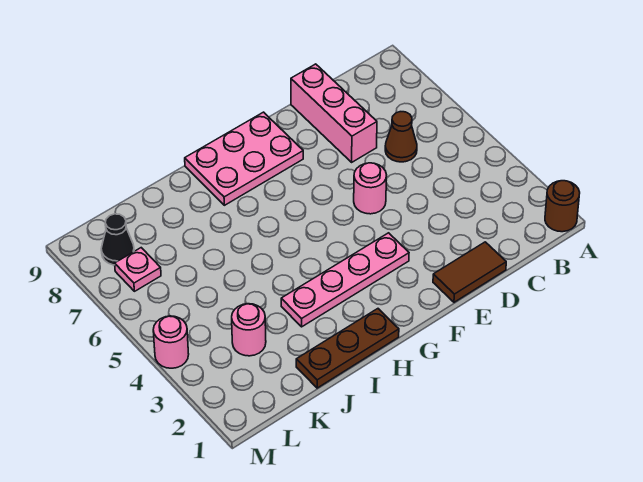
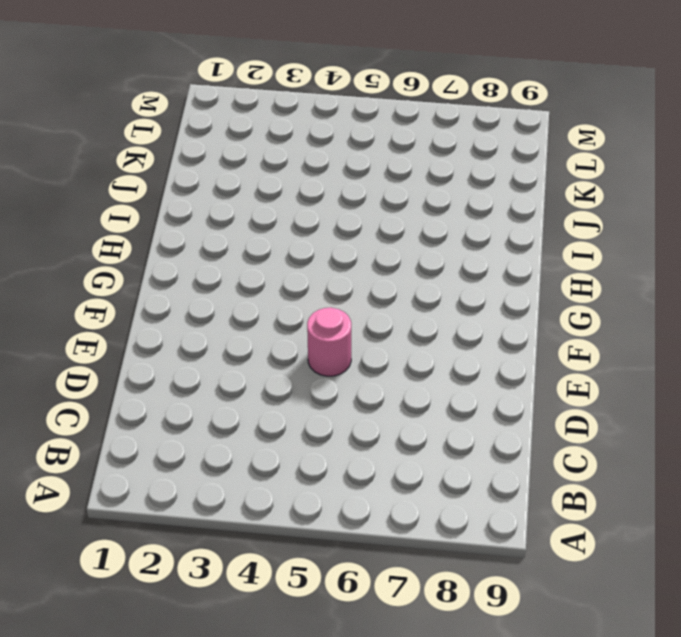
none -> brown round brick A1 level 1
none -> brown cone C6 level 1
none -> brown tile D1:E1 level 1

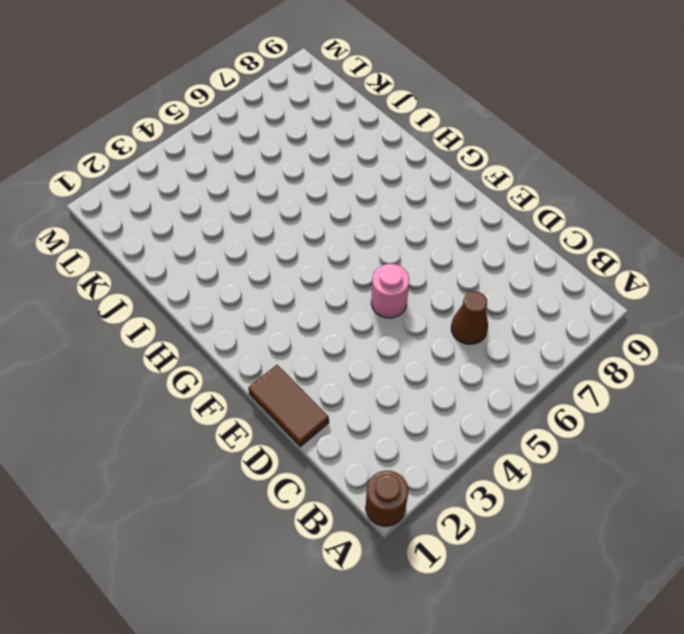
none -> pink brick D7:D9 level 1
none -> pink plate F3:I3 level 1
none -> pink plate F8:H9 level 1

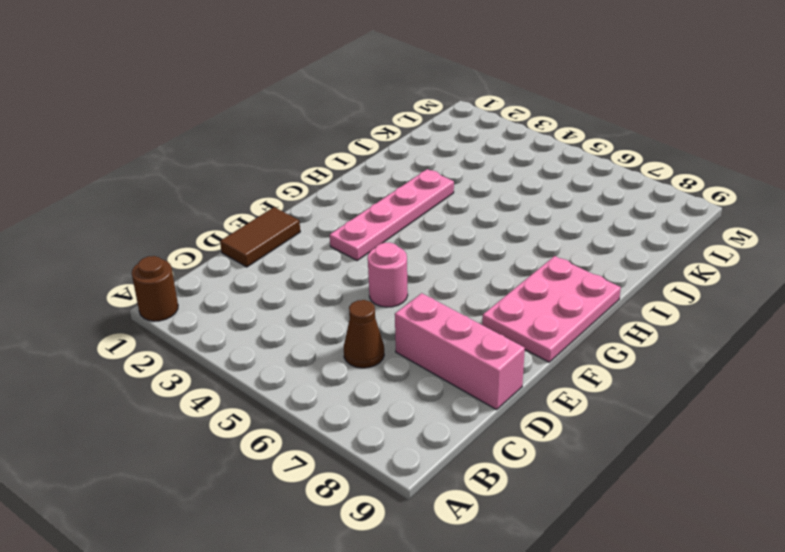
none -> brown plate H1:J1 level 1
none -> pink round brick K3 level 1
none -> pink plate L7 level 1

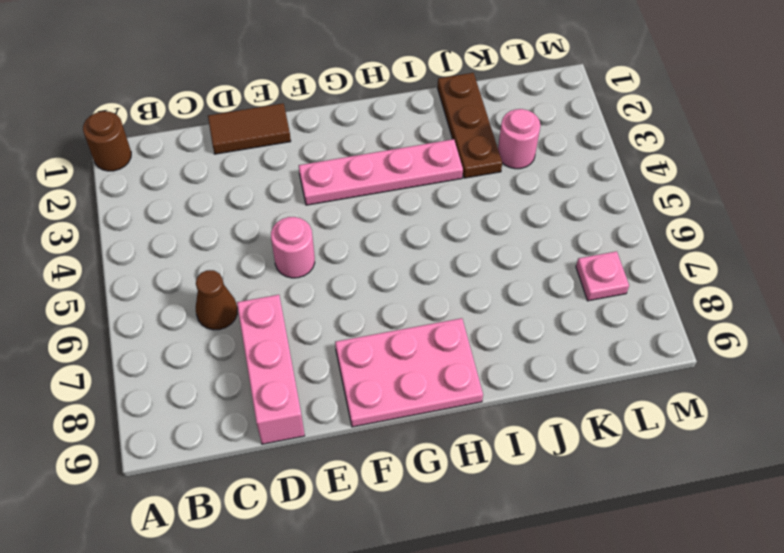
brown plate J1:J3 level 1 -> brown plate H1:J1 level 1
none -> black cone L8 level 1
none -> pink round brick M4 level 1

